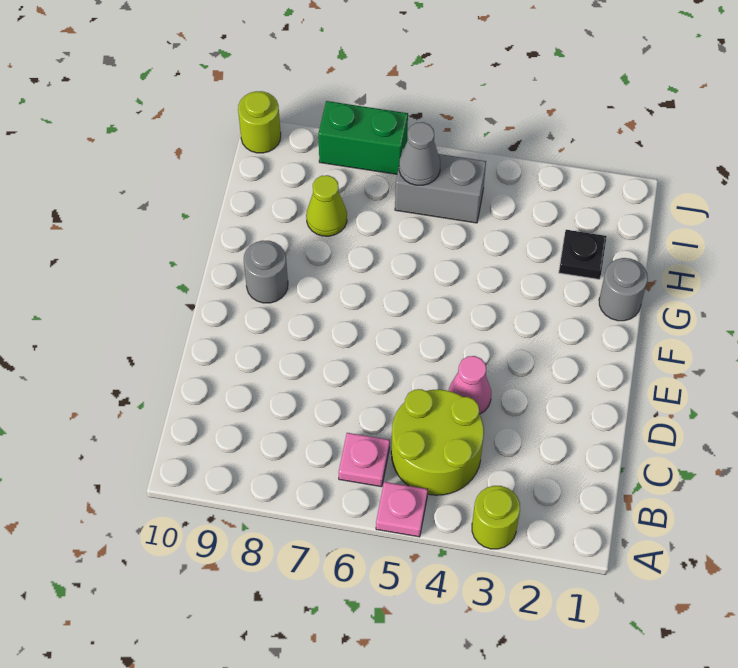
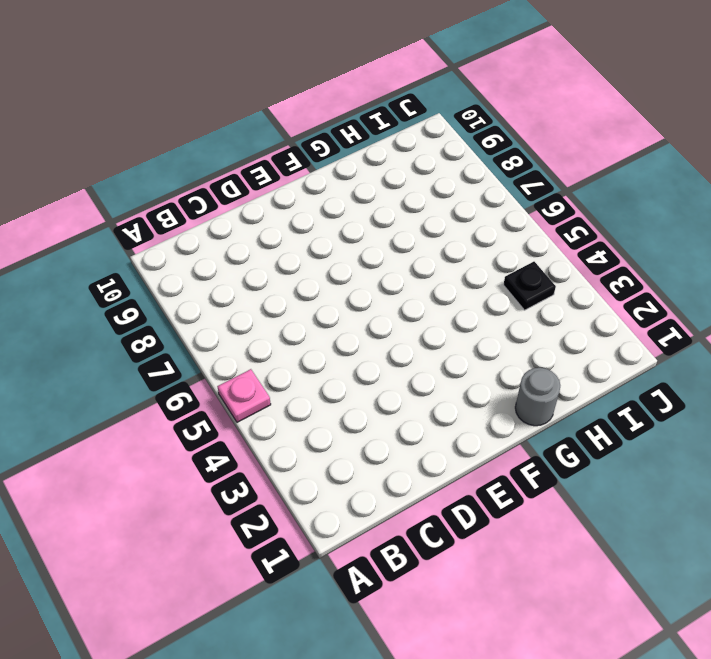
black plate I4 level 1 -> black plate H2 level 1
none -> lime round brick A3 level 1
none -> lime round brick B4:C5 level 1
none -> pink plate B6 level 1

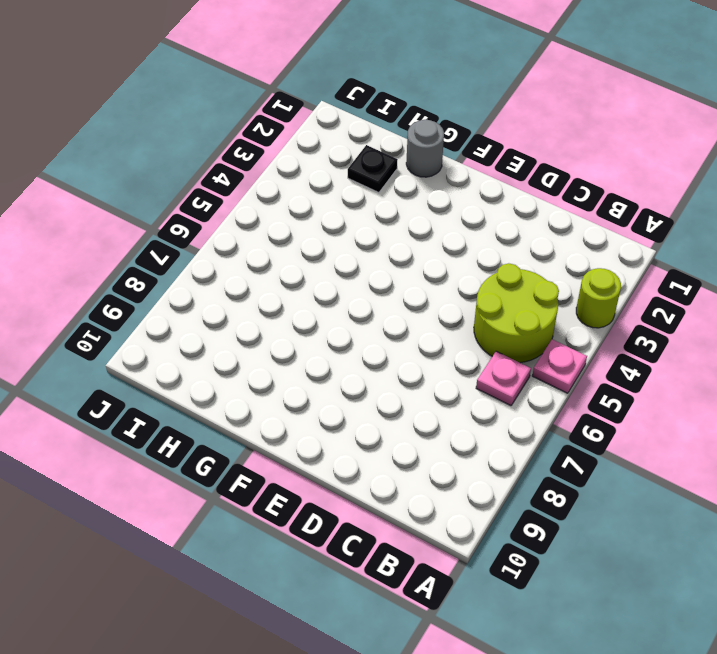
none -> pink cone D4 level 1
none -> grey round brick F9 level 1
none -> lime cone H8 level 1

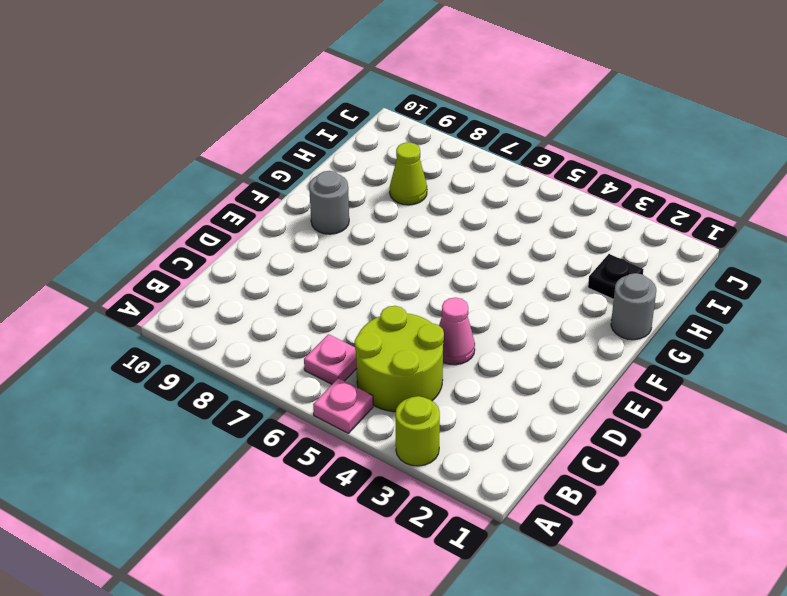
none -> grey brick I5:I6 level 1
none -> green brick J7:J8 level 1
none -> lime round brick J10 level 1

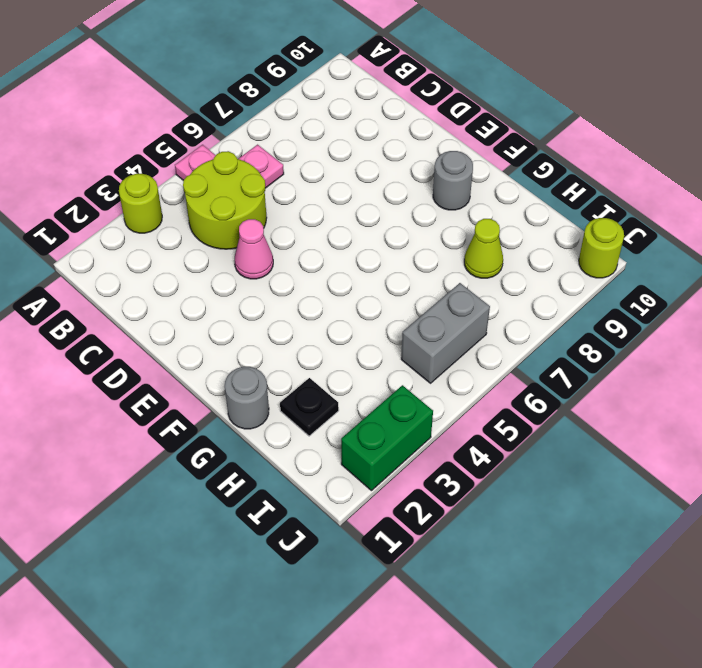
green brick J2:J3 level 1 -> green brick J7:J8 level 1
none -> grey cone I6 level 2

